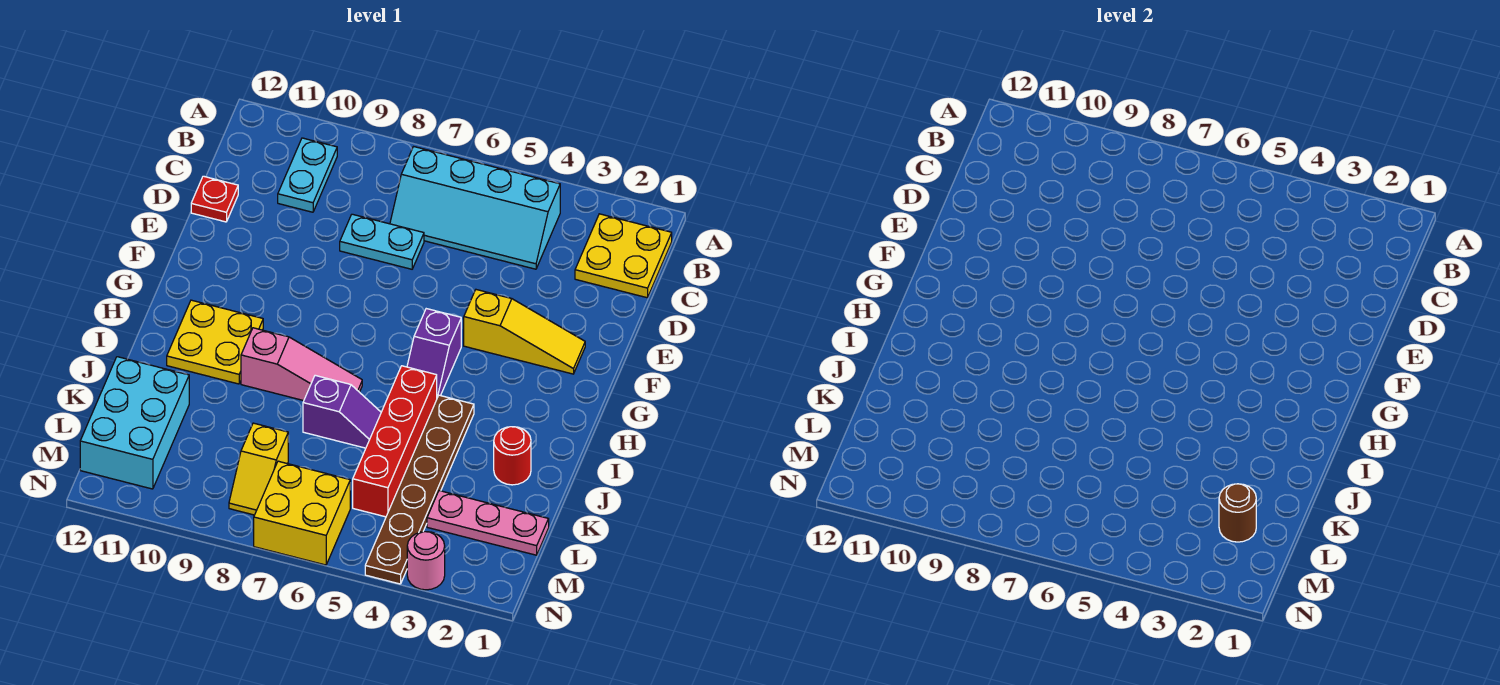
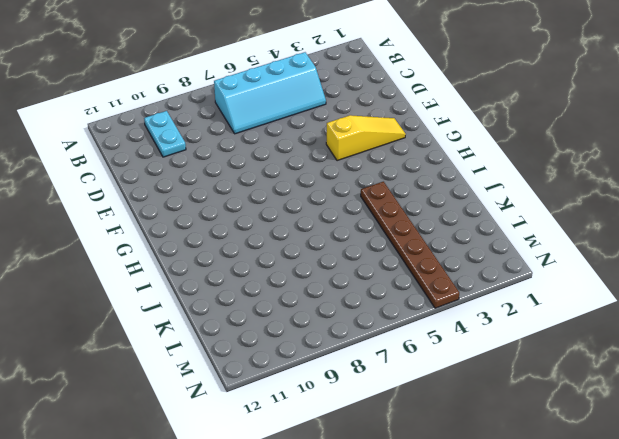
none -> yellow plate B1:C2 level 1
none -> cyan plate D7:D8 level 1
none -> red plate D12 level 1

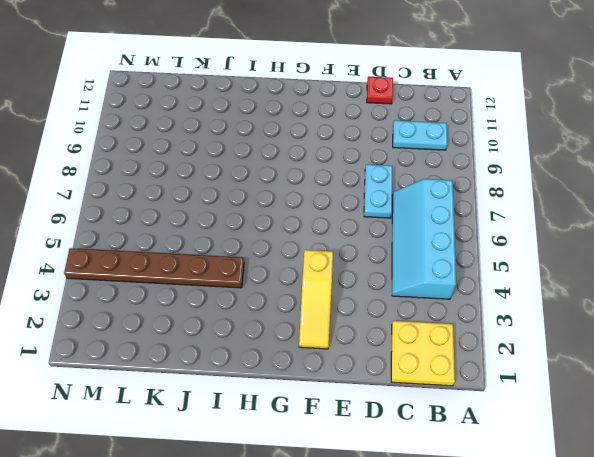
none -> purple slope G5:H5 level 1 top G
none -> yellow plate H10:I11 level 1
none -> red brick I5:L5 level 1

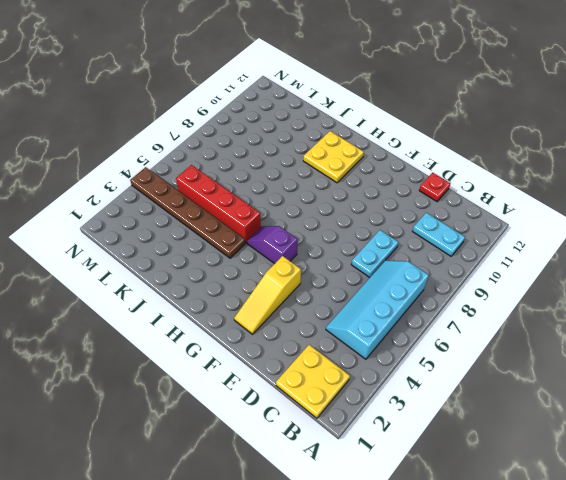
none -> pink slope I7:I9 level 1 top 9
none -> red round brick J2 level 1
none -> purple slope J6:J7 level 1 top 7

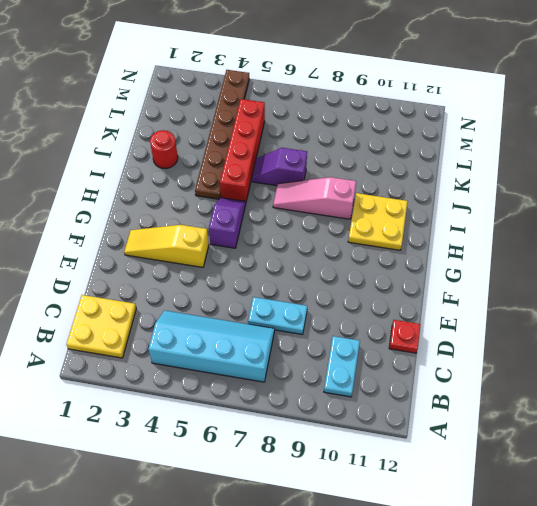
none -> cyan brick K11:M12 level 1
none -> pink plate L1:L3 level 1
none -> yellow slope L8:M8 level 1 top L

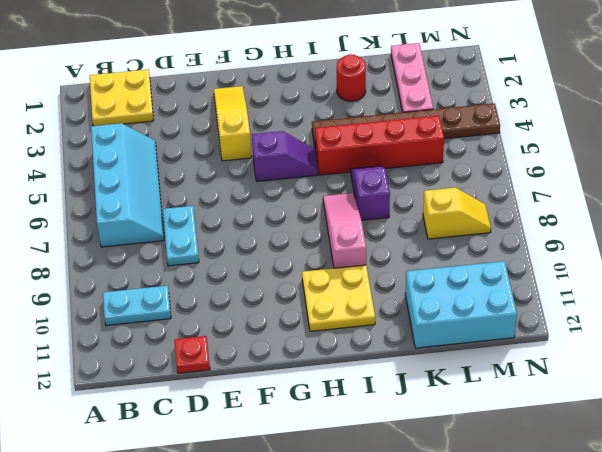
none -> yellow brick M6:N7 level 1
none -> pink round brick N3 level 1
none -> brown round brick L2 level 2

